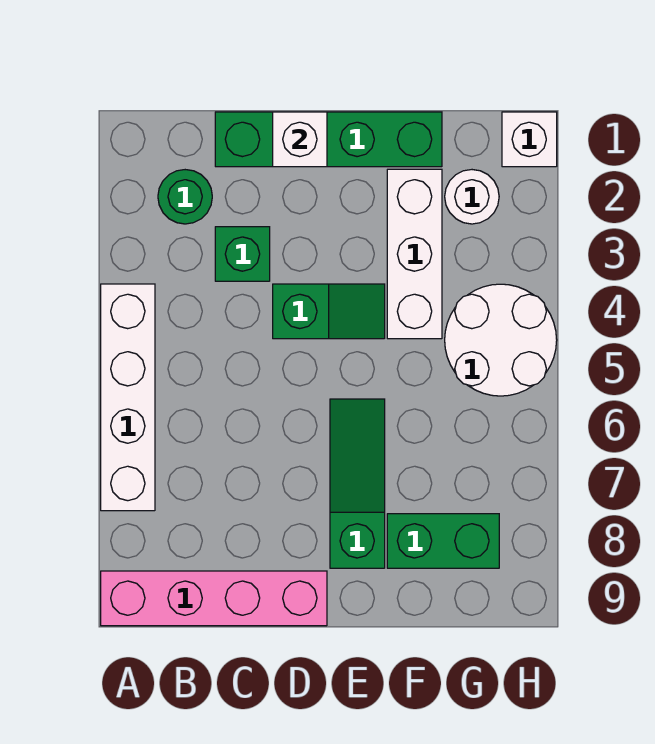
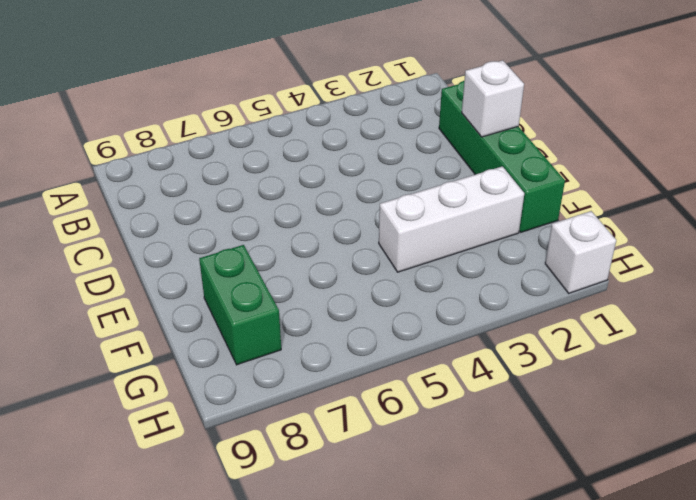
none -> white brick A4:A7 level 1
none -> pink brick A9:D9 level 1
none -> green round brick B2 level 1

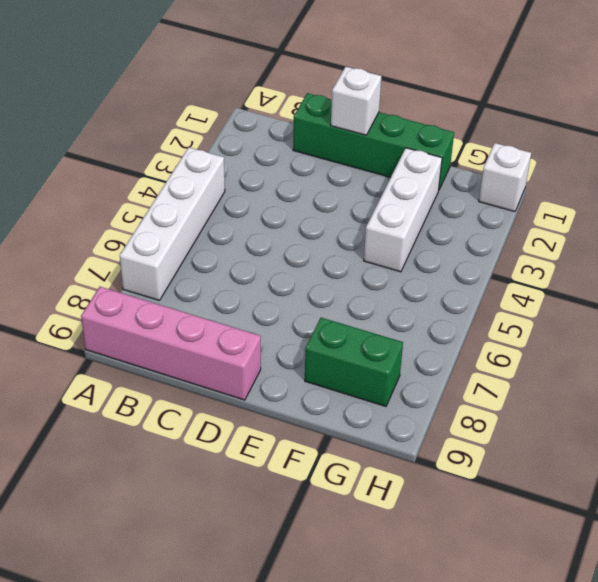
none -> green round brick B2 level 1
none -> green brick C3 level 1
none -> green slope D4:E4 level 1 top D

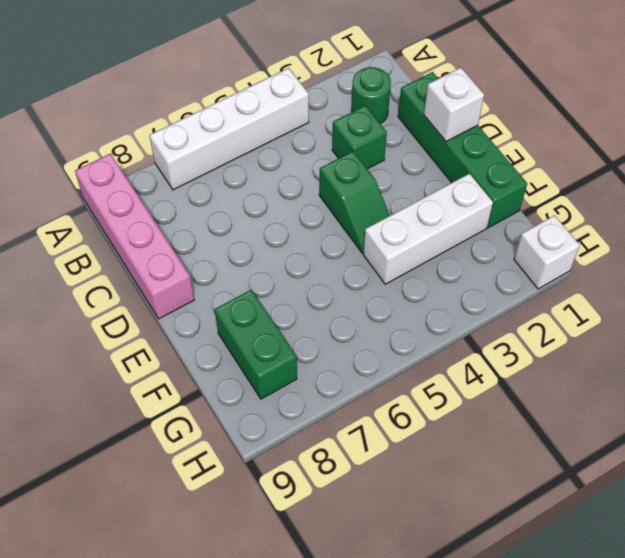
none -> green slope E6:E8 level 1 top 8
none -> white round brick G2 level 1
none -> white round brick G4:H5 level 1

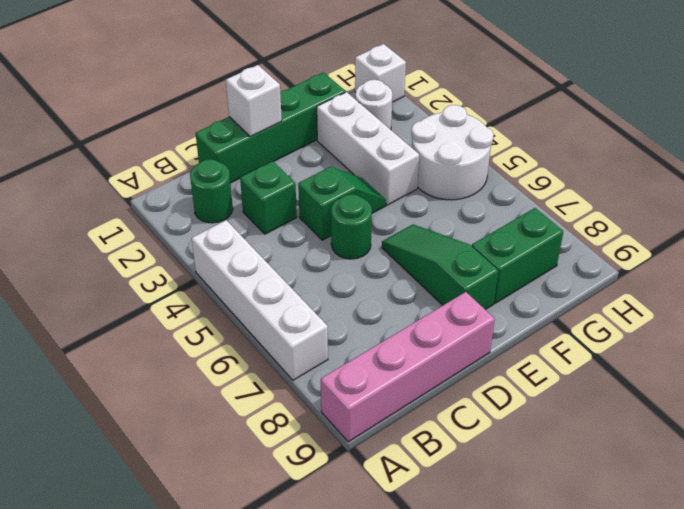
green round brick D5 level 1 -> none

